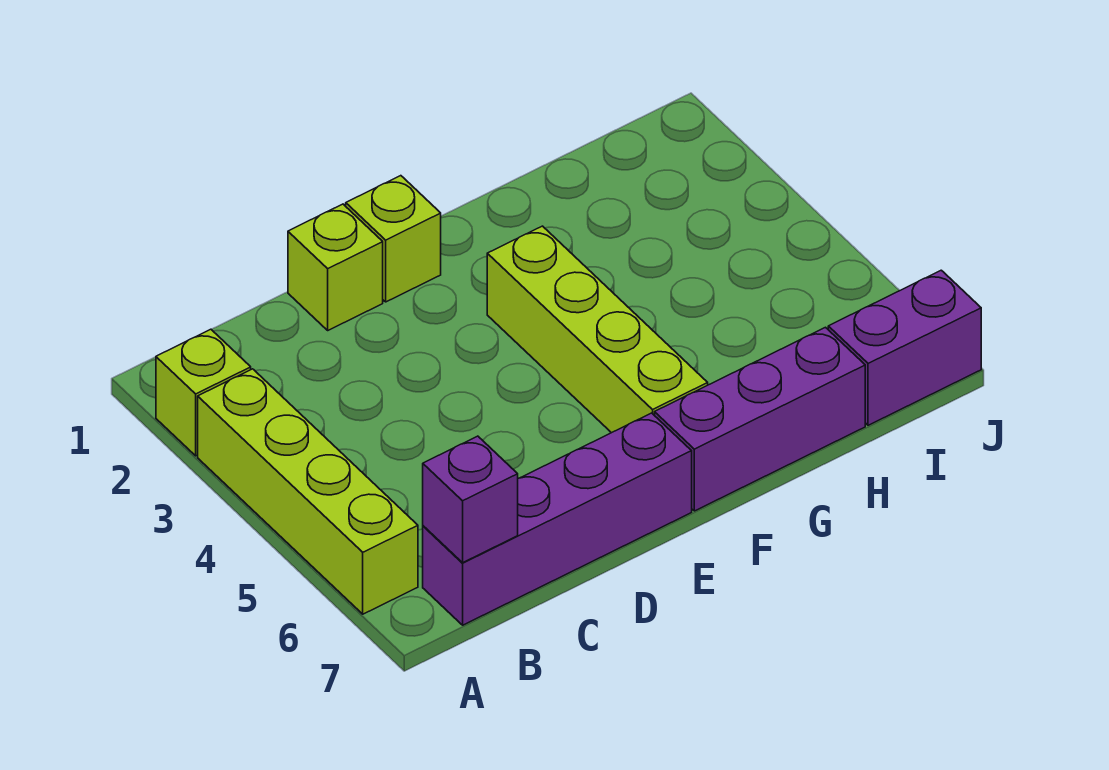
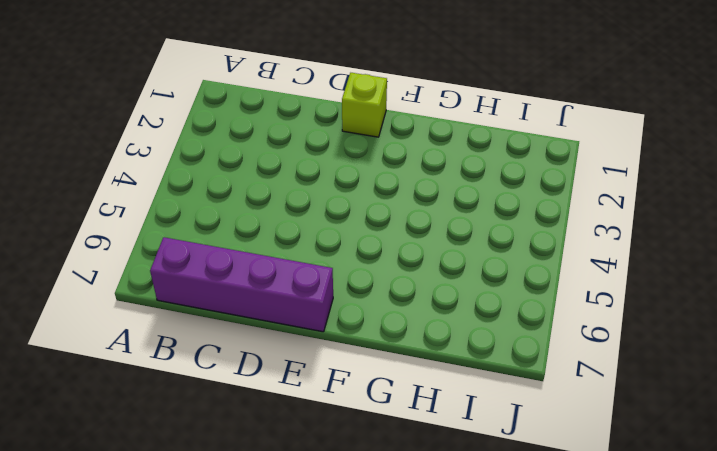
none -> lime brick A2 level 1
none -> lime brick A3:A6 level 1

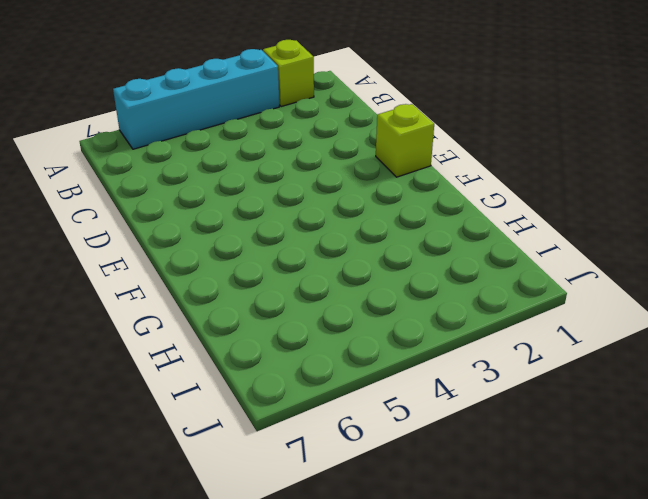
cyan brick A3:A6 level 1 -> lime brick A3:A6 level 1
none -> purple brick B7:E7 level 1
none -> lime brick D1 level 1

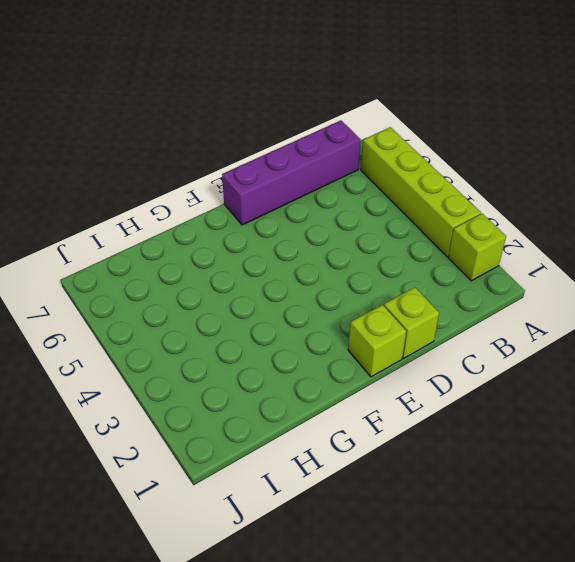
none -> lime brick F3:F6 level 1
none -> purple brick F7:H7 level 1

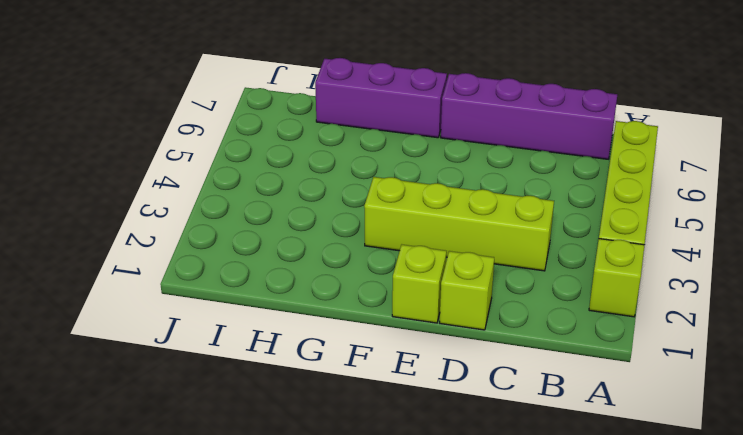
lime brick C3:F3 level 1 -> lime brick F3:F6 level 1
none -> purple brick I7:J7 level 1
none -> purple brick B7 level 2

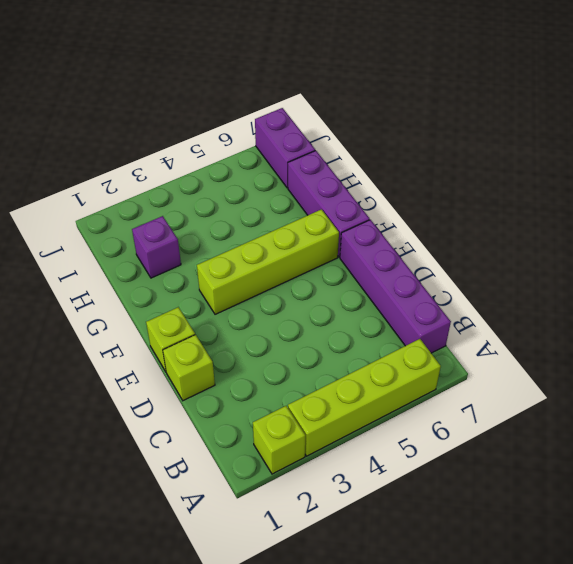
purple brick H2 level 1 -> purple brick B7 level 2

